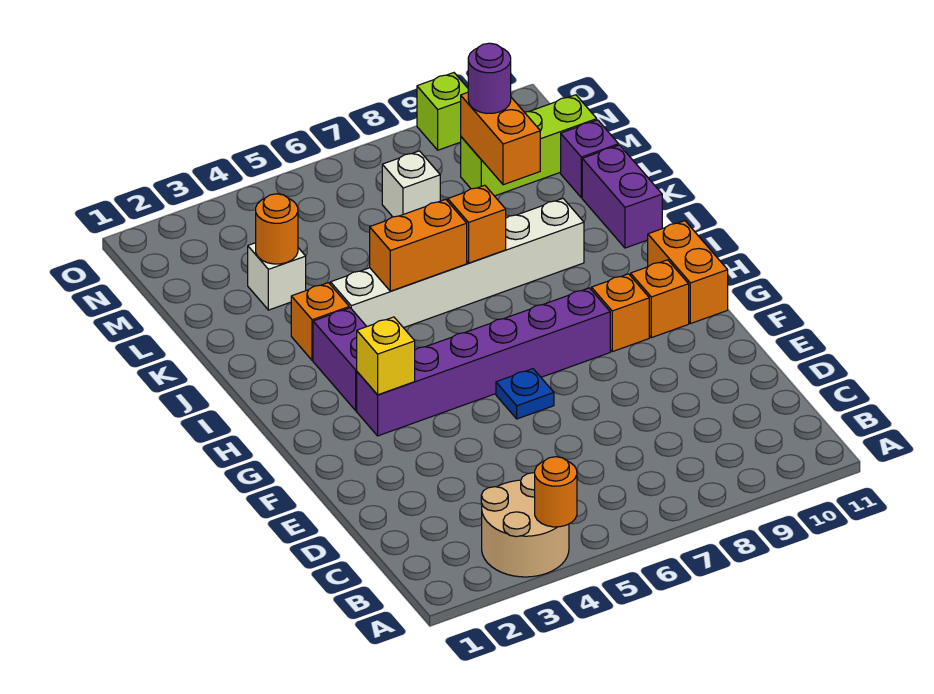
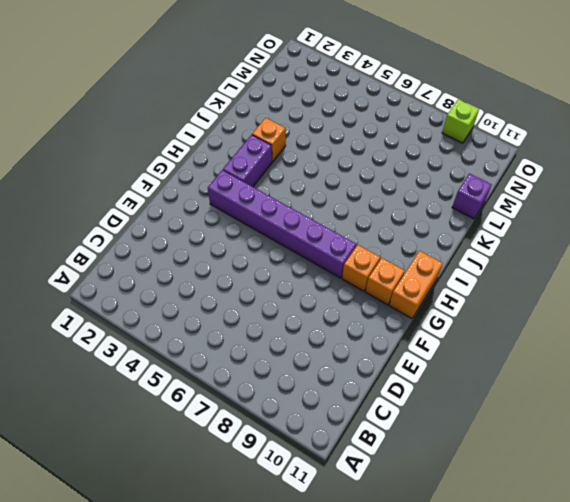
none -> tan round brick A3:B4 level 1
none -> blue plate F6 level 1
none -> white brick J4:J9 level 1

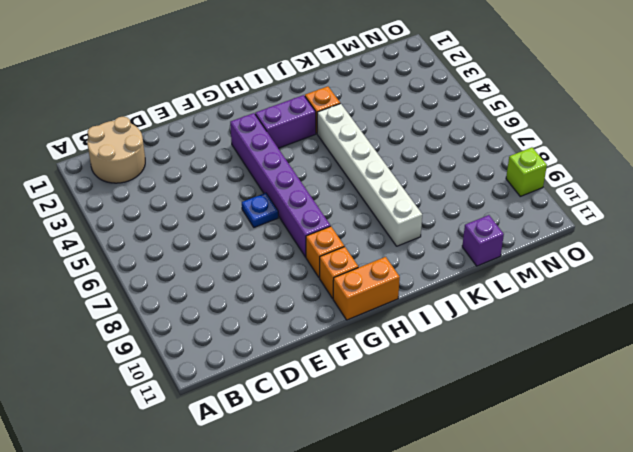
tan round brick B1:C2 level 1 -> tan round brick A3:B4 level 1
none -> purple brick J11:K11 level 1
none -> white brick L3 level 1
none -> white brick M7 level 1

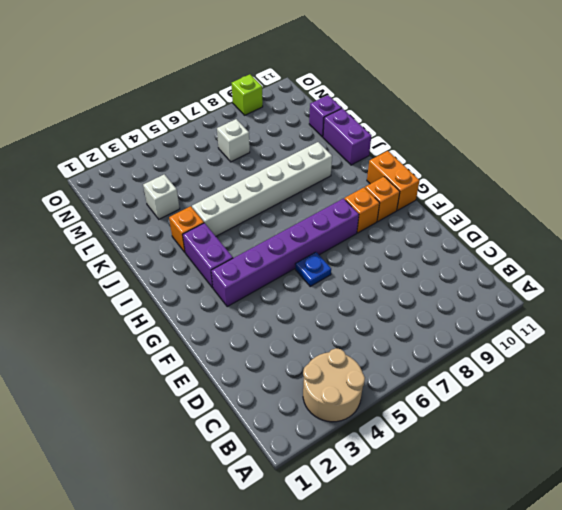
none -> lime brick M9:M11 level 1
none -> orange round brick A4 level 2
none -> yellow brick G3 level 2

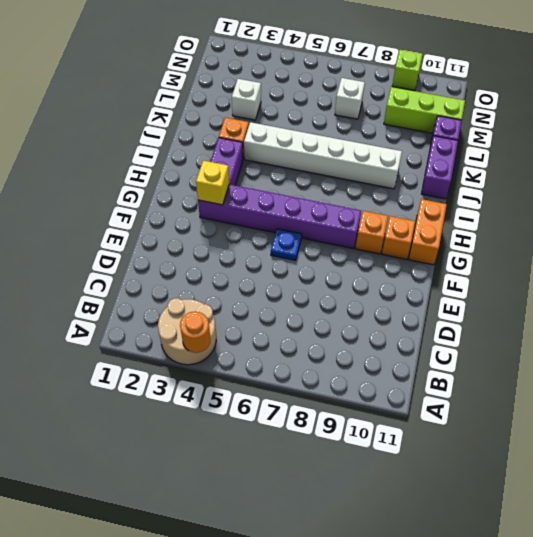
none -> orange brick J5:J6 level 2
none -> orange brick J7 level 2
none -> orange round brick L3 level 2

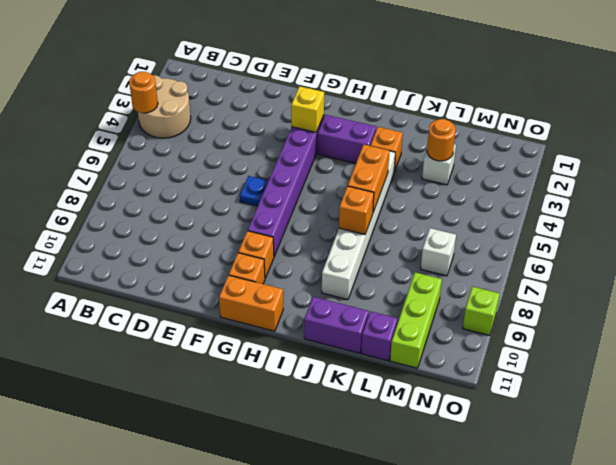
none -> orange brick L9:M9 level 2
none -> purple round brick M9 level 3

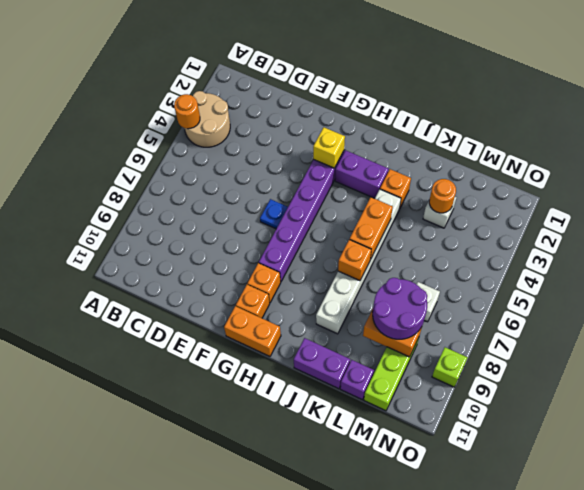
purple round brick L8:M9 level 3 -> purple round brick M9 level 3

